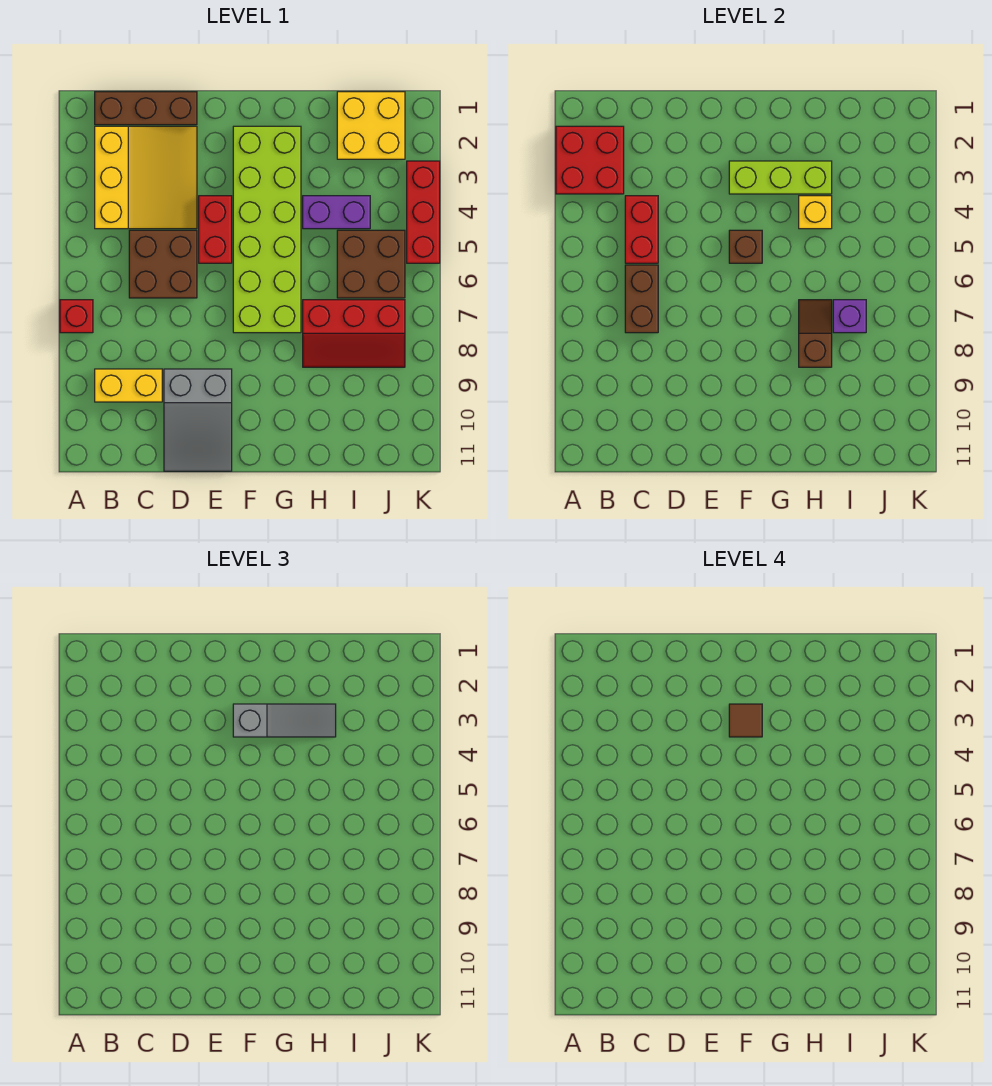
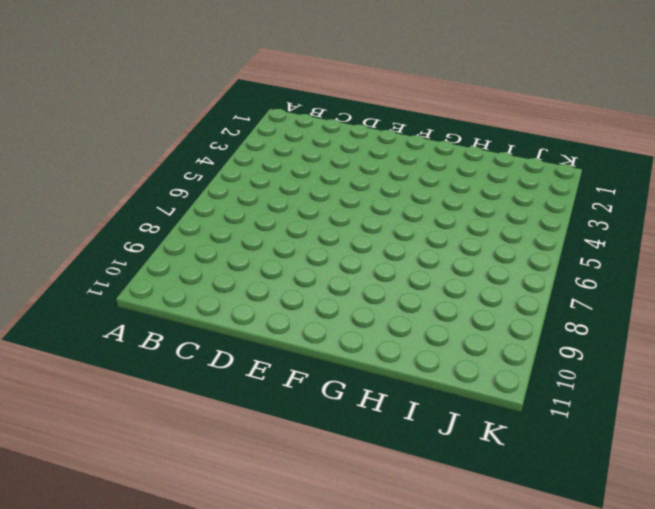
none -> red brick A7 level 1
none -> brown brick B1:D1 level 1
none -> yellow slope B2:D4 level 1 top B

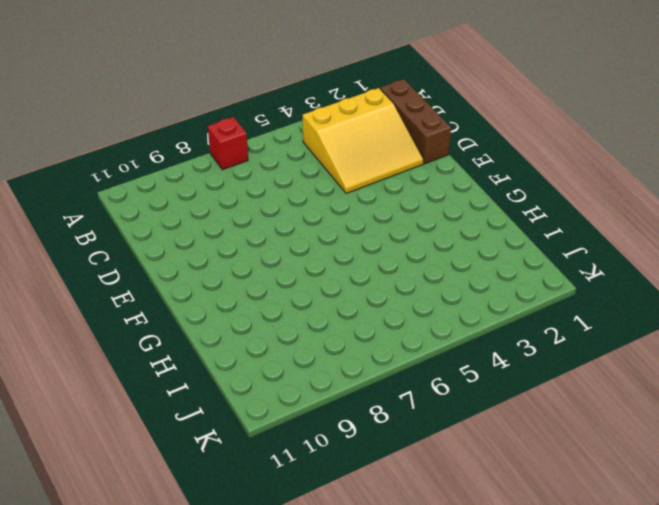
none -> yellow brick B9:C9 level 1
none -> brown brick C5:D6 level 1
none -> grey slope D9:E11 level 1 top 9

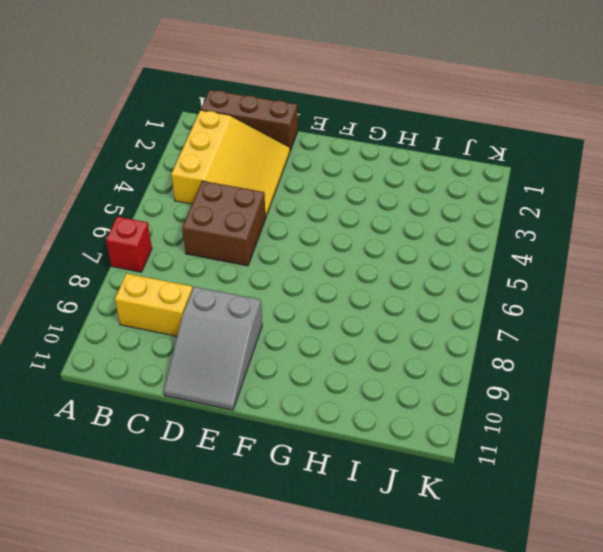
none -> red brick E4:E5 level 1
none -> lime brick F2:G7 level 1
none -> purple brick H4:I4 level 1

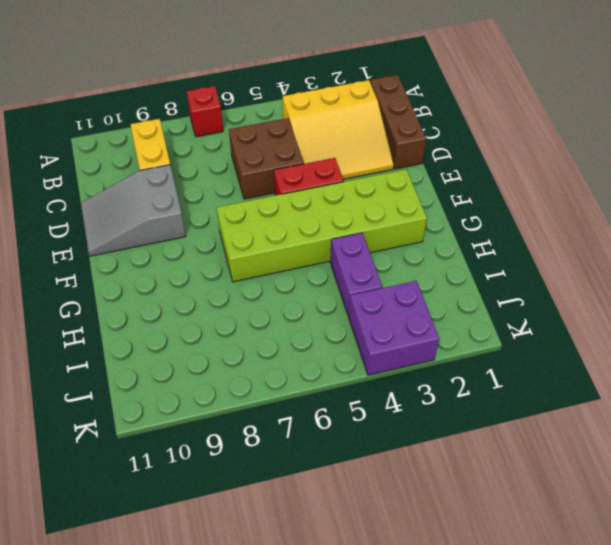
purple brick J3:K4 level 1 -> red brick K3:K5 level 1
none -> red slope H7:J8 level 1 top 7
none -> yellow brick I1:J2 level 1
none -> brown brick I5:J6 level 1

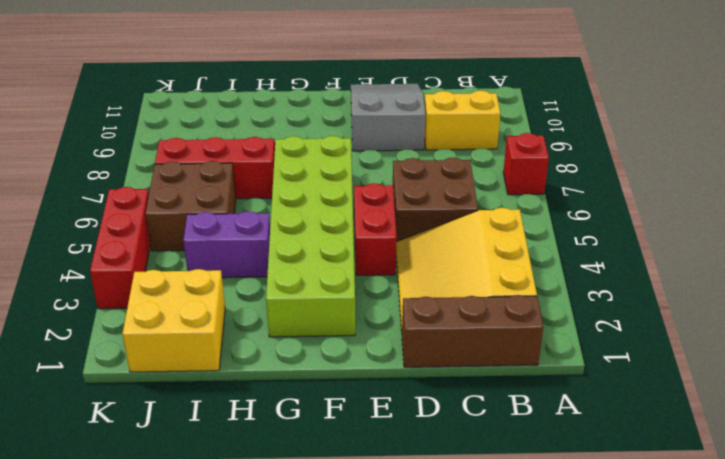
none -> red brick A2:B3 level 2
none -> red brick C4:C5 level 2
none -> brown brick C6:C7 level 2

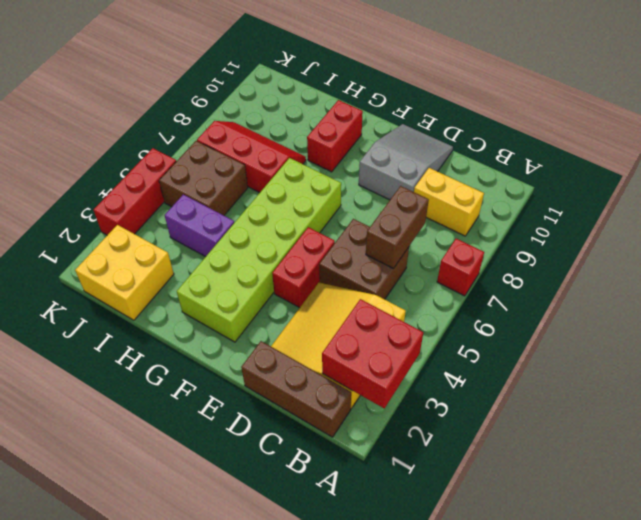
red brick G9:G10 level 1 -> red brick C4:C5 level 2
none -> lime brick F3:H3 level 2
none -> brown brick F5 level 2
none -> yellow brick H4 level 2

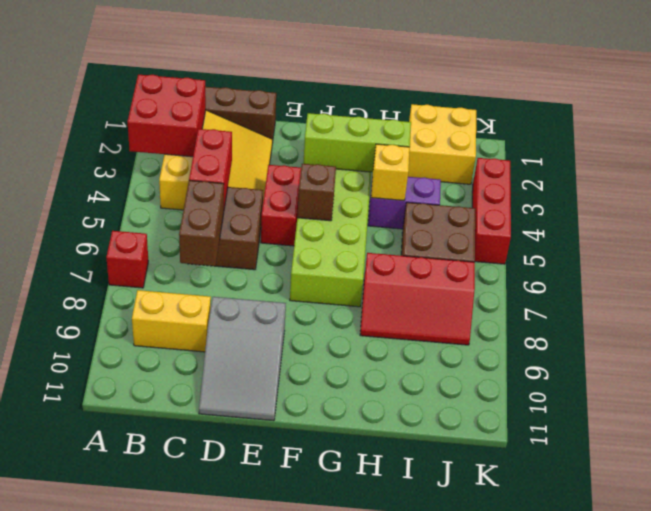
none -> brown slope H7:H8 level 2 top 8
none -> purple brick I7 level 2
none -> grey slope F3:H3 level 3 top F

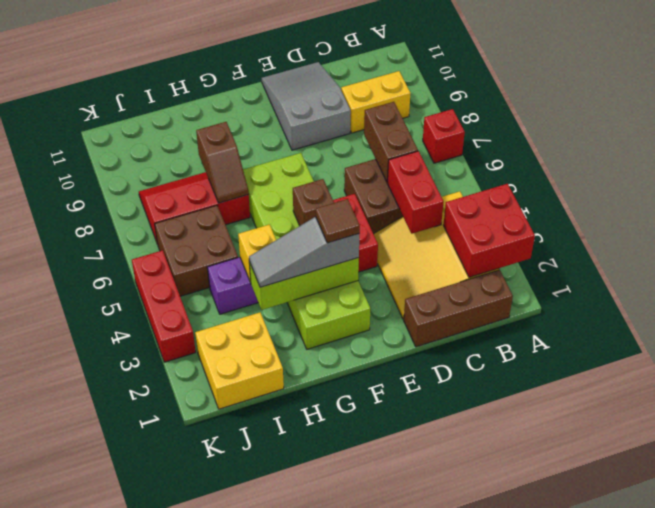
none -> purple brick I7 level 2

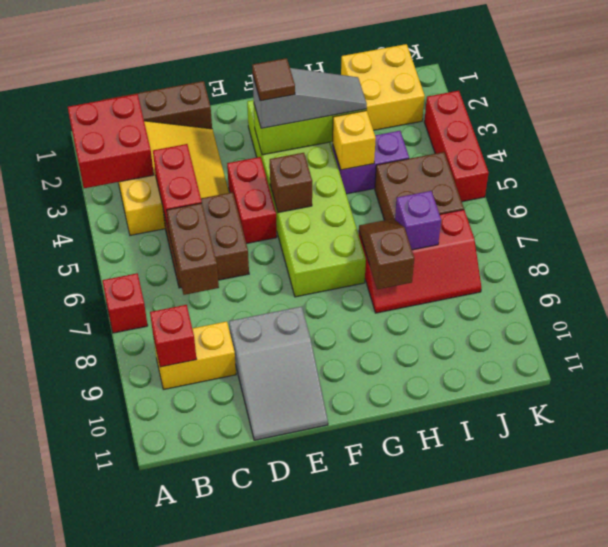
red brick B9 level 2 -> none

